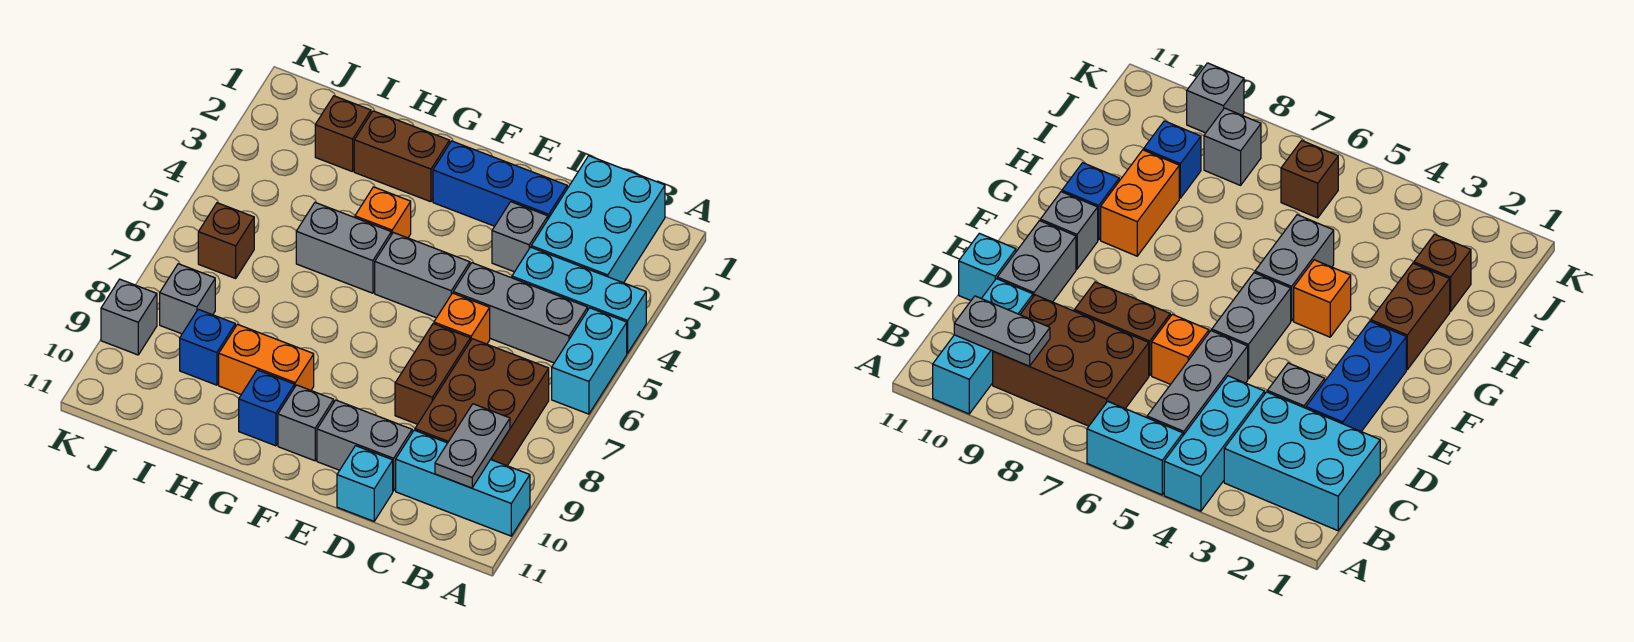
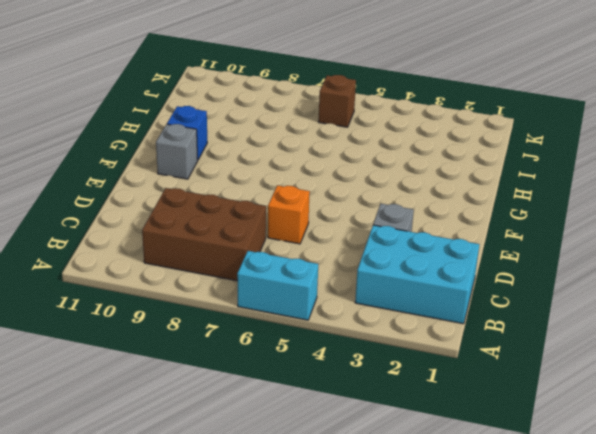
none -> cyan brick A4:C4 level 1
none -> cyan brick A10:C10 level 1
none -> grey brick B5:D5 level 1

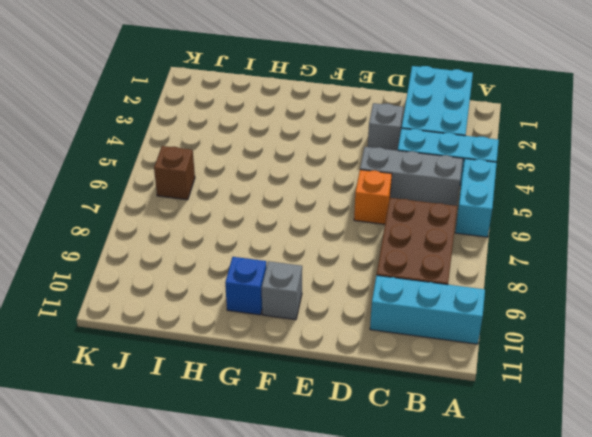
none -> blue brick D2:F2 level 1
none -> brown brick D7:D8 level 1
none -> grey brick D10:E10 level 1

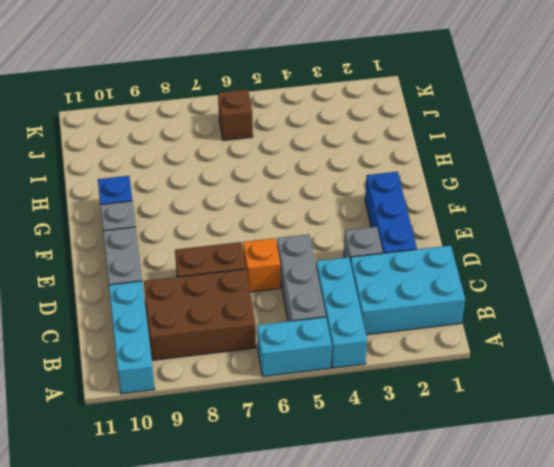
none -> cyan brick D11 level 1
none -> grey brick E5:F5 level 1
none -> brown brick G2:H2 level 1

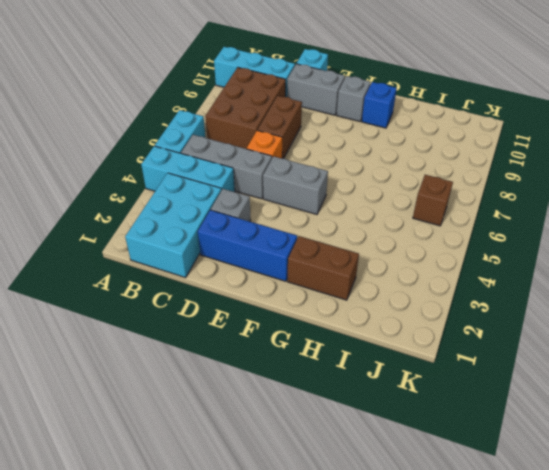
none -> orange brick G4 level 1
none -> grey brick G5:H5 level 1
none -> orange brick G9:H9 level 1

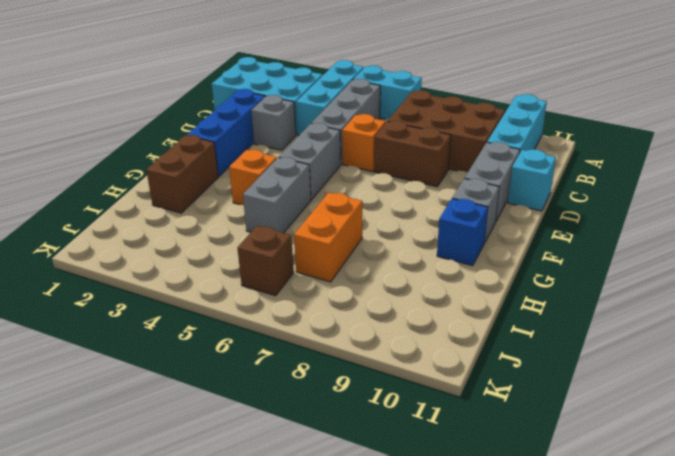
orange brick H7:I7 level 1 -> orange brick G9:H9 level 1
none -> brown brick I2 level 1
none -> blue brick I9 level 1
none -> grey brick J8 level 1

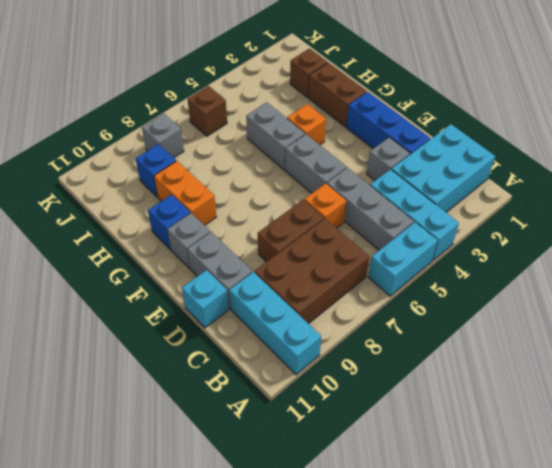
none -> grey brick K9 level 1
none -> grey plate B9:B10 level 2

